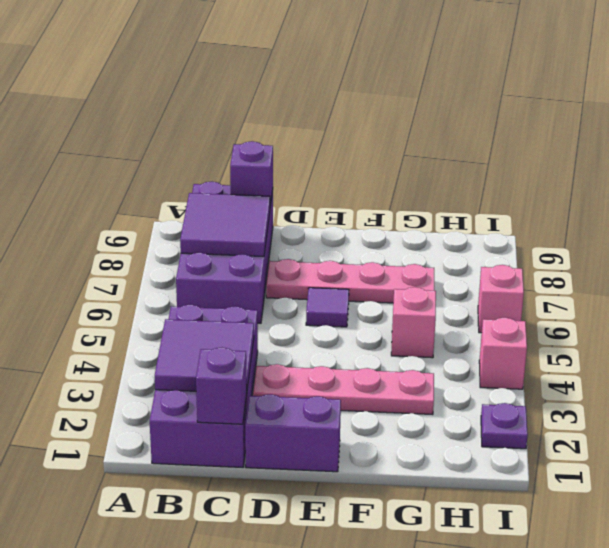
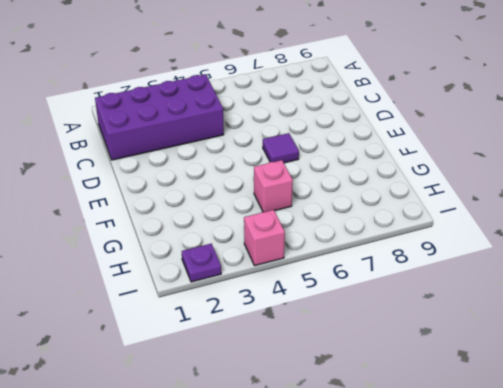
none -> purple brick B6:C9 level 1
none -> purple brick D1:E1 level 1
none -> pink plate D3:G3 level 1

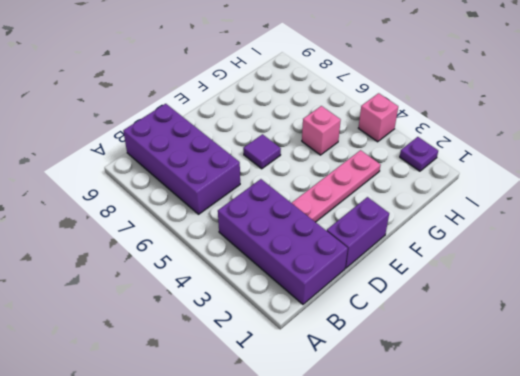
none -> pink plate D7:G7 level 1
none -> pink brick I6 level 1
none -> purple tile B2:C3 level 2

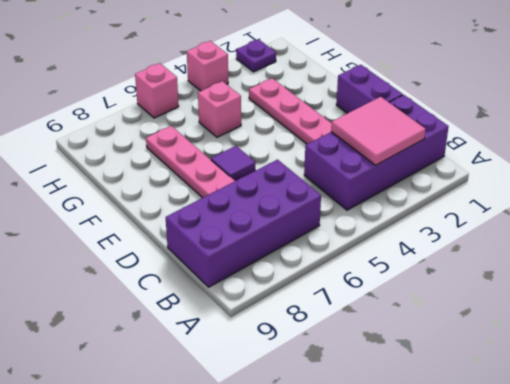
pink tile B2:C3 level 2 -> purple tile B2:C3 level 2
none -> purple tile B7:C8 level 2
none -> purple brick C1 level 2
none -> purple brick C9 level 2

